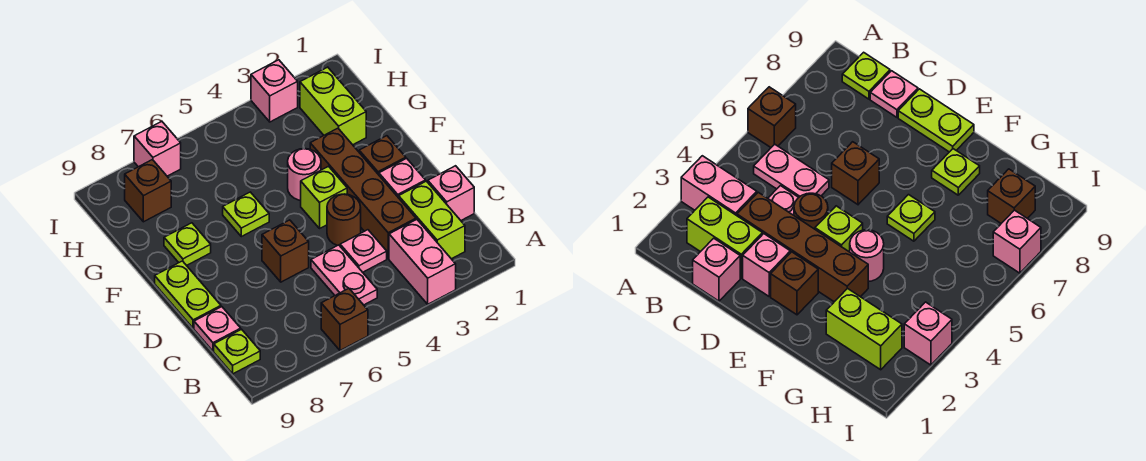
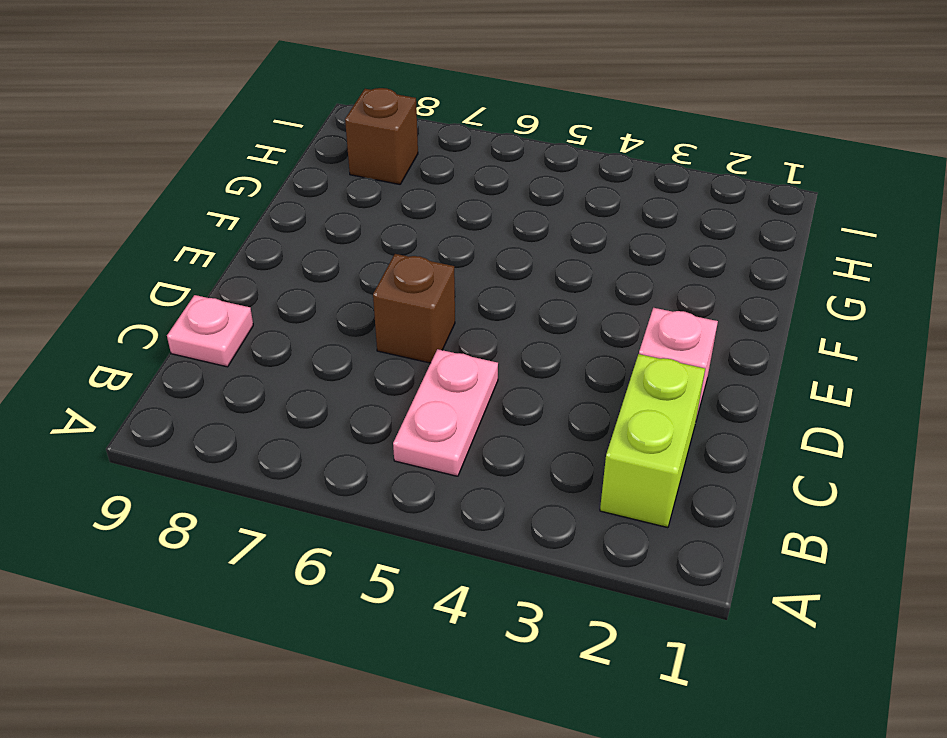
none -> pink brick A3:B3 level 1
none -> brown brick A6 level 1
none -> lime plate B9 level 1

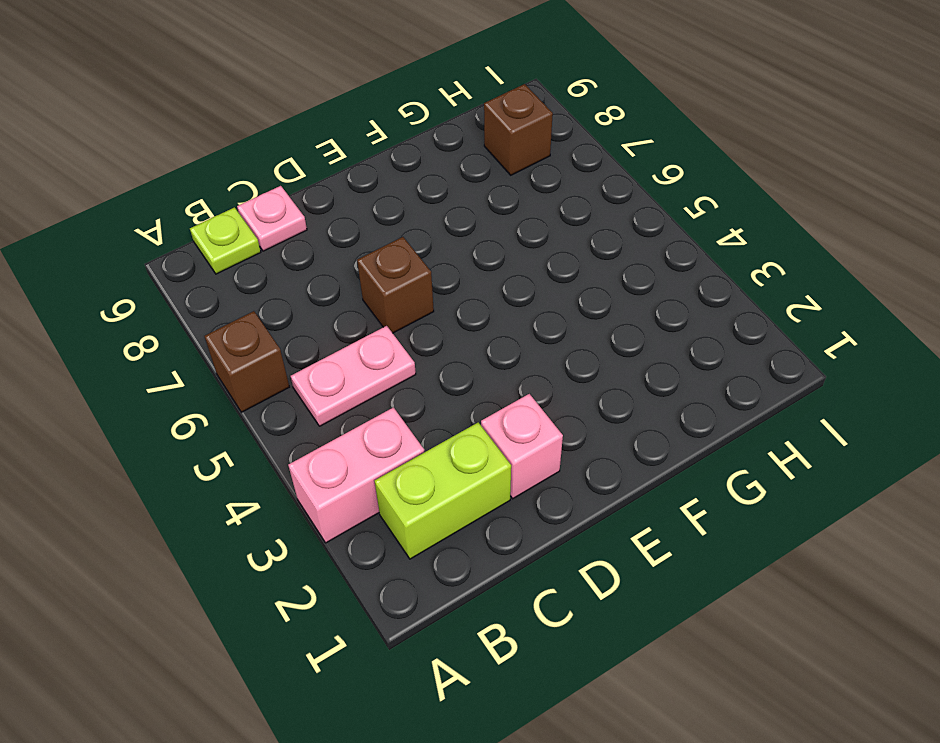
none -> pink brick C1 level 1
none -> brown brick C3:F3 level 1
none -> pink plate C4 level 1

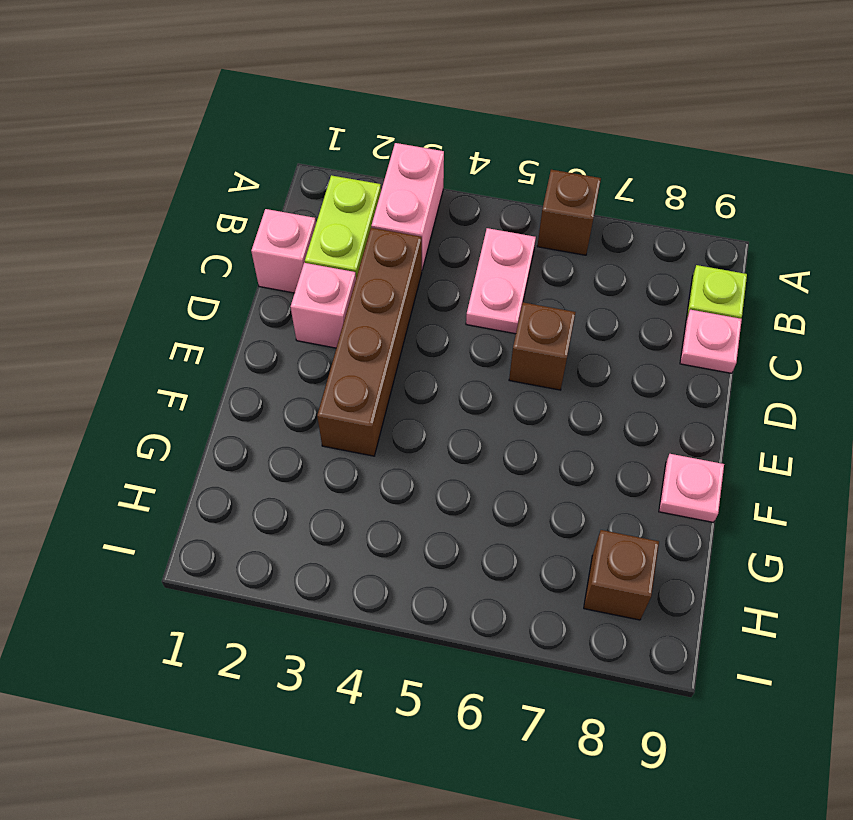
pink plate F9 level 1 -> pink plate C4 level 1
none -> brown round brick D4 level 1
none -> lime plate D9:E9 level 1
none -> brown brick E2 level 1

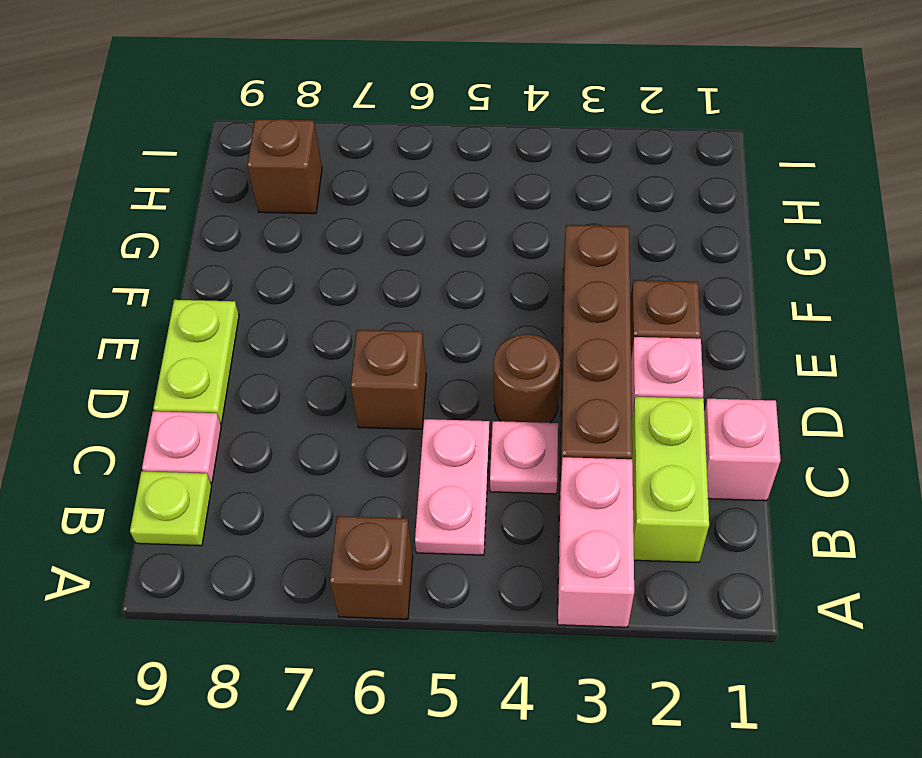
none -> lime brick E4 level 1
none -> pink round brick F4 level 1
none -> lime plate F6 level 1

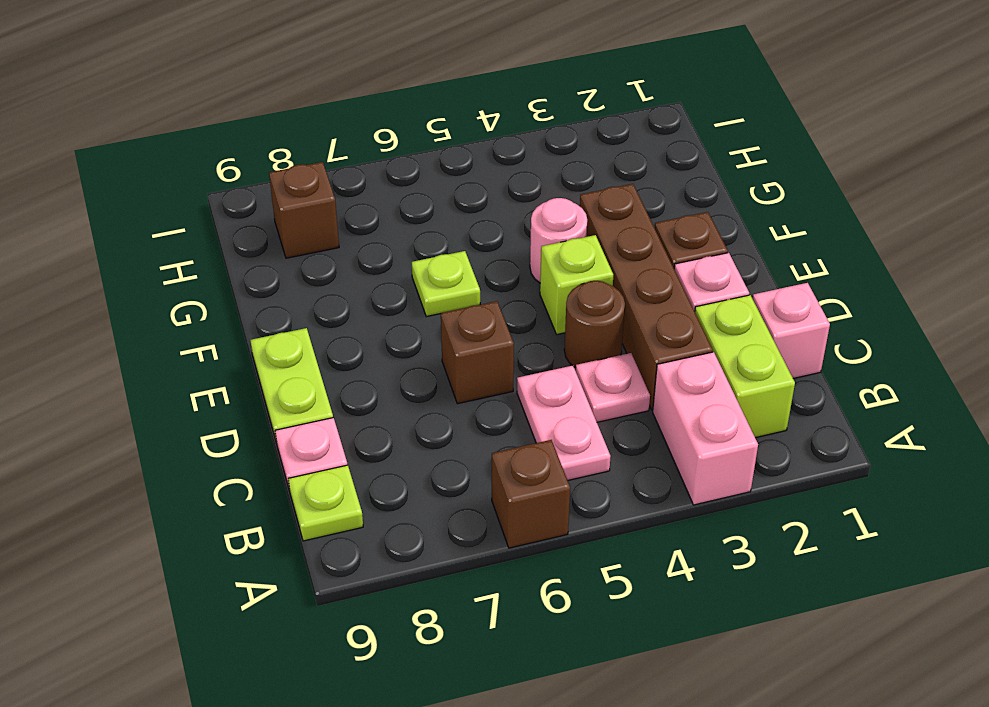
none -> lime plate F8 level 1
none -> lime brick G2:H2 level 1
none -> pink brick I3 level 1

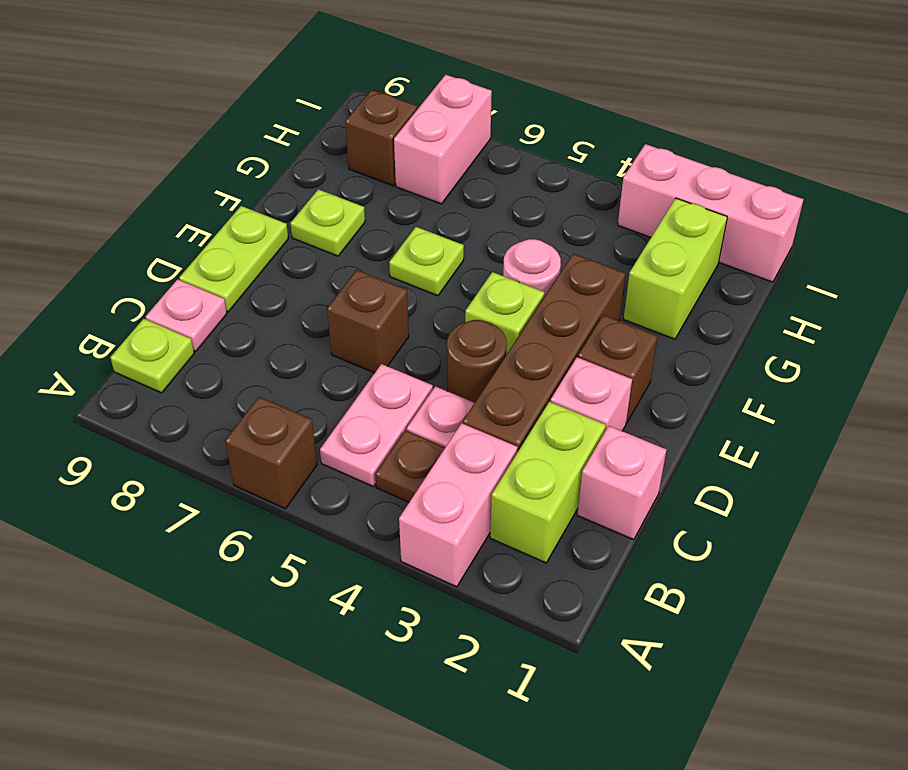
brown plate B4 level 1 -> none
pink brick H7:I7 level 1 -> pink brick I7 level 1
pink brick I1:I3 level 1 -> pink brick I3 level 1

